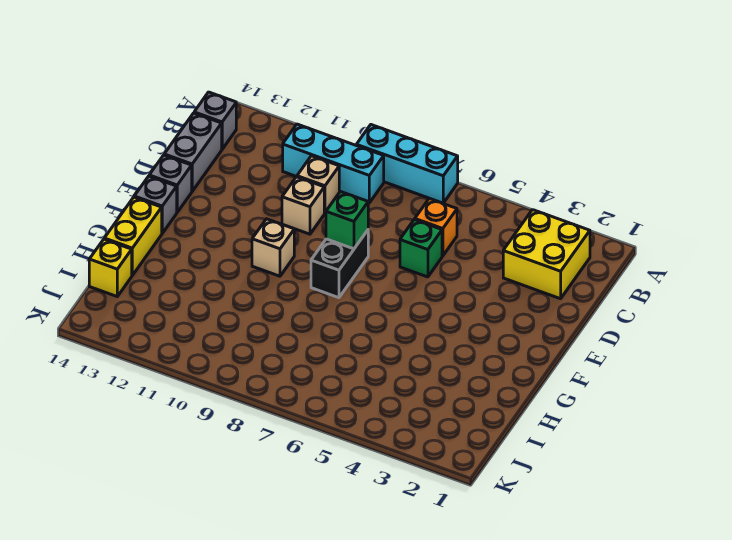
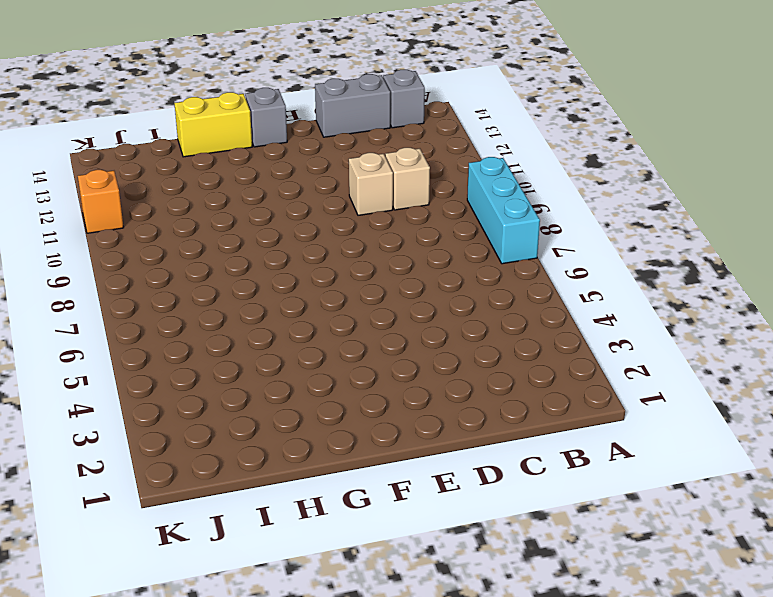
orange brick K11 level 1 -> orange brick C6 level 1
none -> yellow brick B2:C3 level 1
none -> cyan brick B9:B11 level 1
none -> green brick D6 level 1

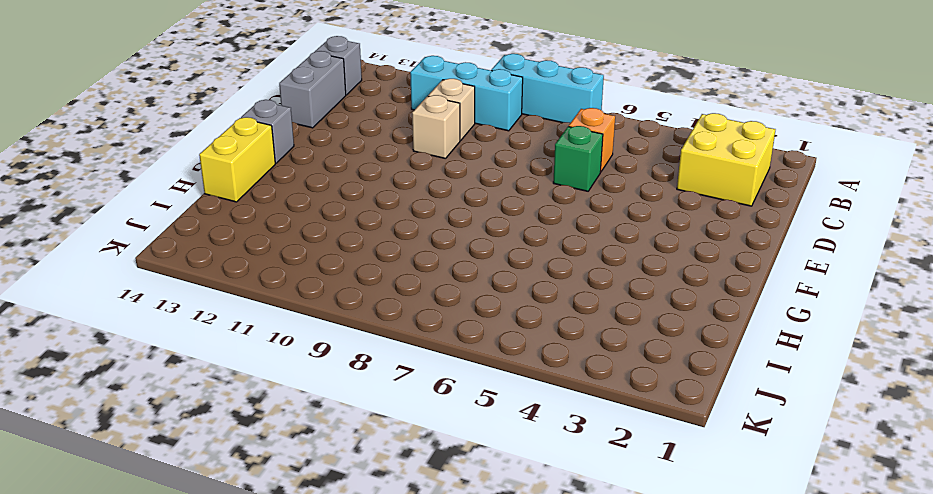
none -> black brick E8:F8 level 1
none -> grey brick E14 level 1
none -> tan brick F10 level 1

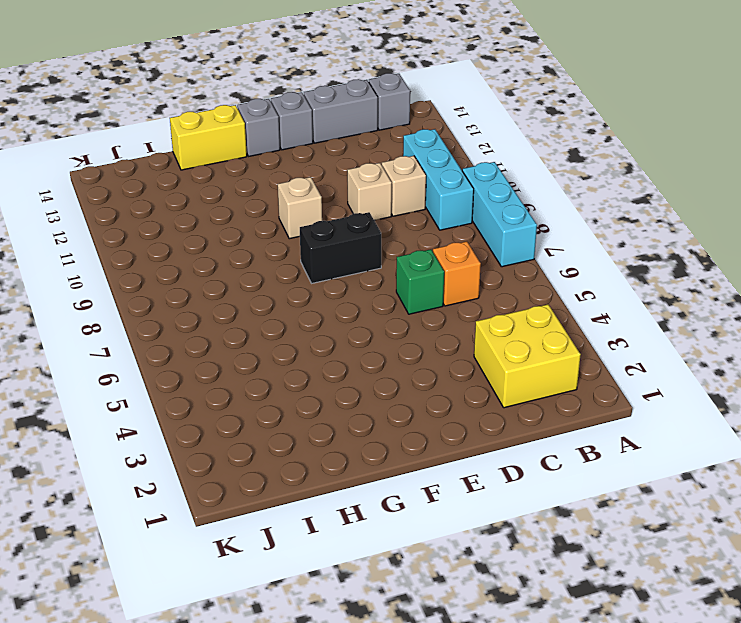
none -> yellow brick I14 level 1
none -> green brick E8 level 2

